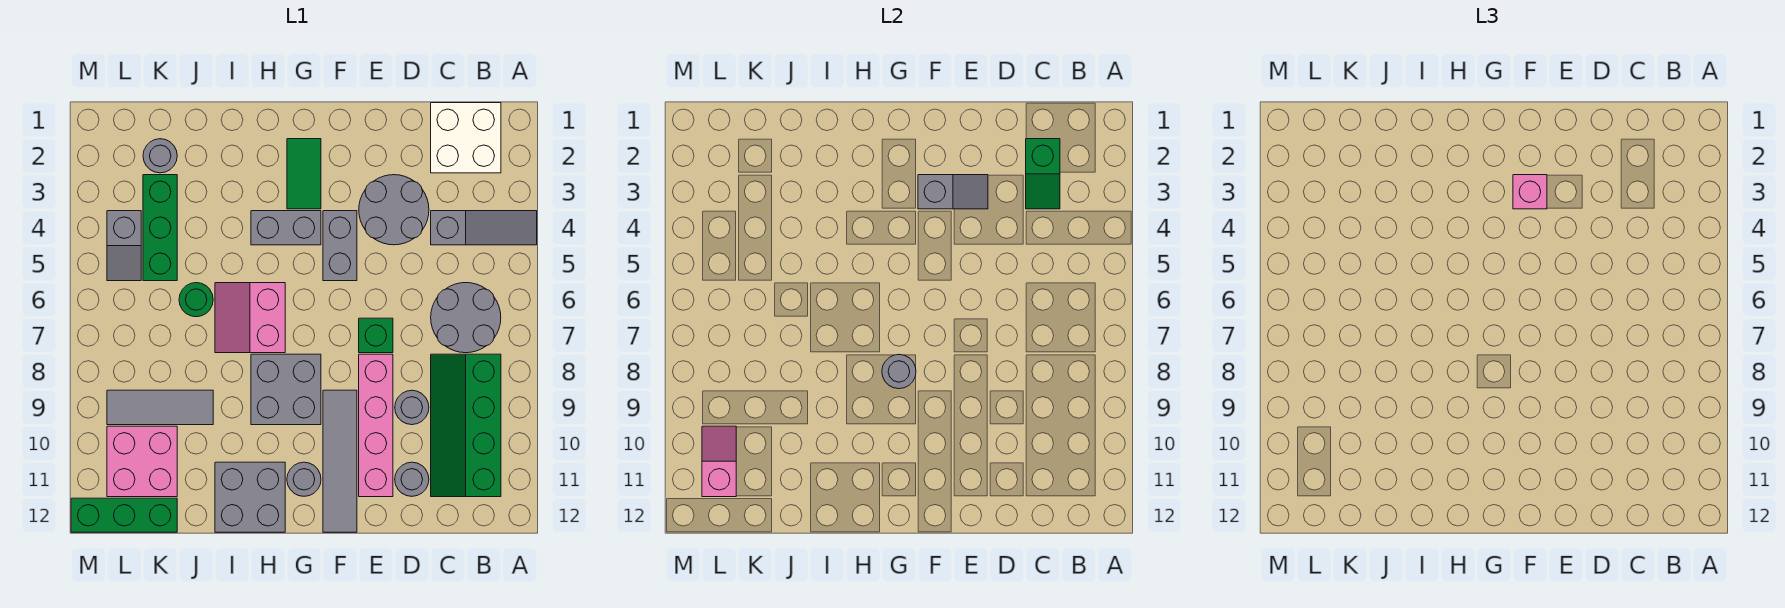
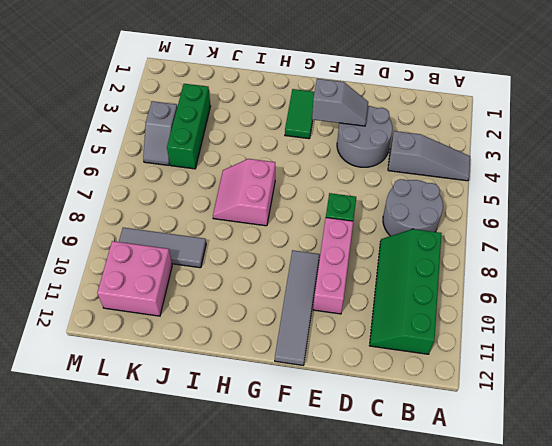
pink brick E8:E10 level 1 -> pink brick E8:E11 level 1
none -> white brick B1:C2 level 1
none -> grey round brick D9 level 1
none -> grey round brick D11 level 1

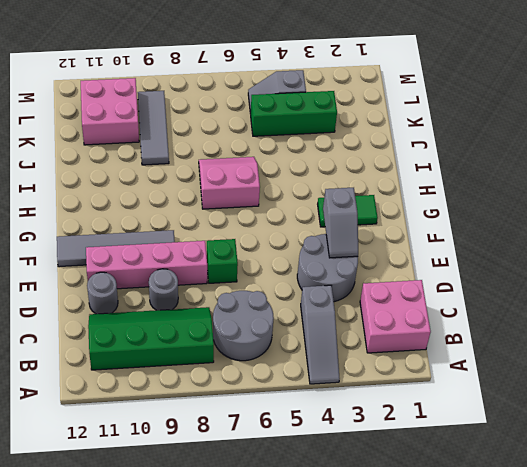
pink brick B1:C2 level 1 -> white brick B1:C2 level 1
none -> grey brick F4:F5 level 1
none -> grey brick G4:H4 level 1
none -> grey brick G8:H9 level 1

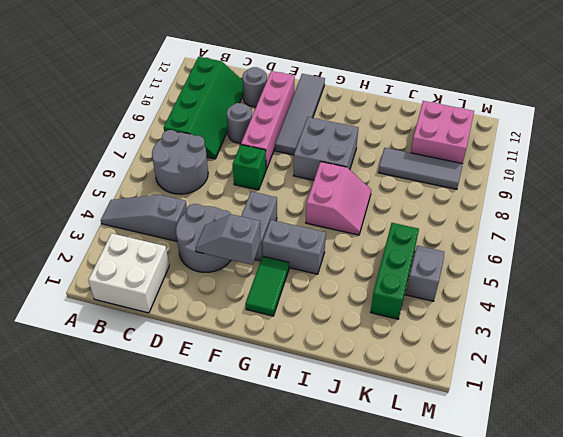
none -> grey round brick G11 level 1
none -> grey brick H11:I12 level 1
none -> green round brick J6 level 1

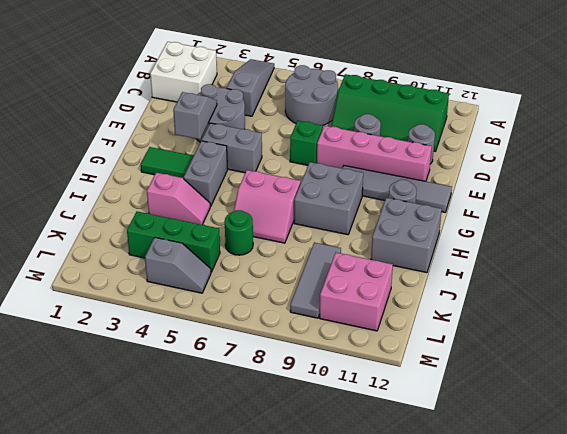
pink slope I3:I4 level 1 top 3 -> pink slope L10:L11 level 2 top 11
none -> grey round brick K2 level 1
none -> green brick K12:M12 level 1
none -> green slope C2:C3 level 2 top 2

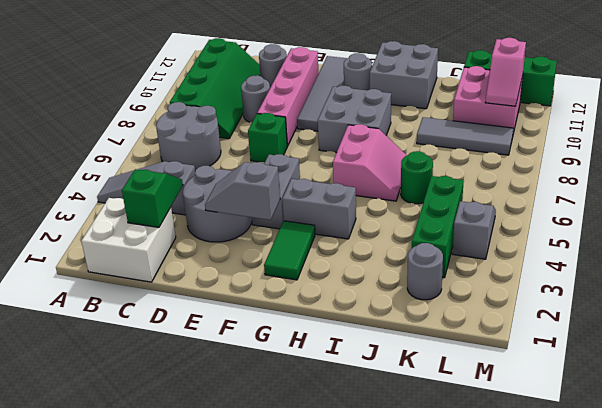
none -> grey round brick G8 level 2
none -> pink brick F3 level 3

